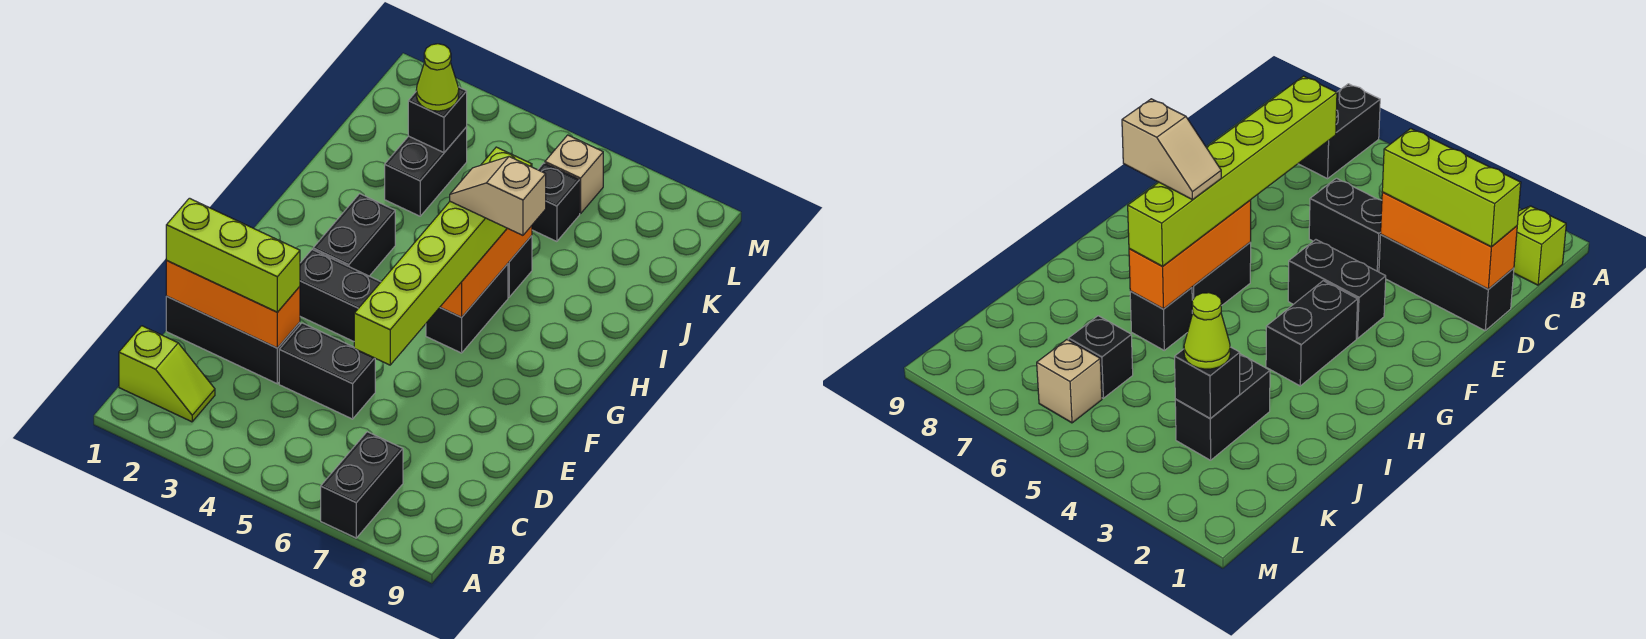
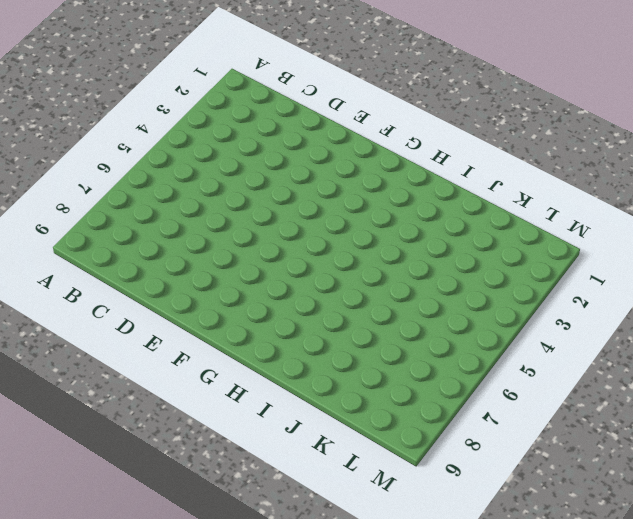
none -> black brick A7:B7 level 1
none -> lime slope B1:B2 level 1 top 1
none -> black brick D1:D3 level 1

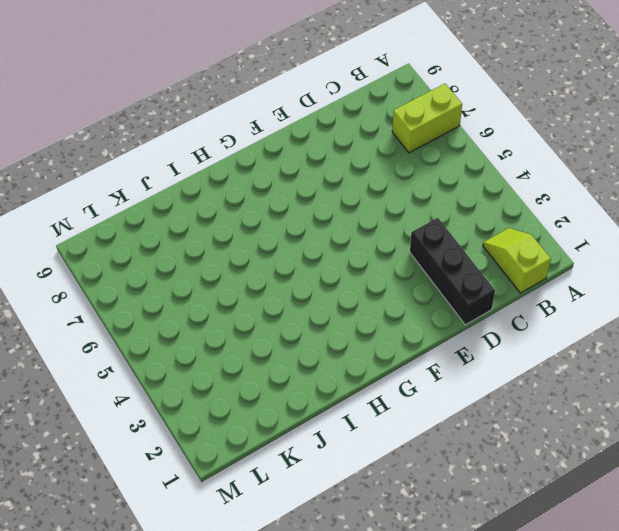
lime brick A7:B7 level 1 -> black brick A7:B7 level 1
none -> black brick D4:D5 level 1
none -> black brick F3:F4 level 1
none -> black brick G3:H3 level 1

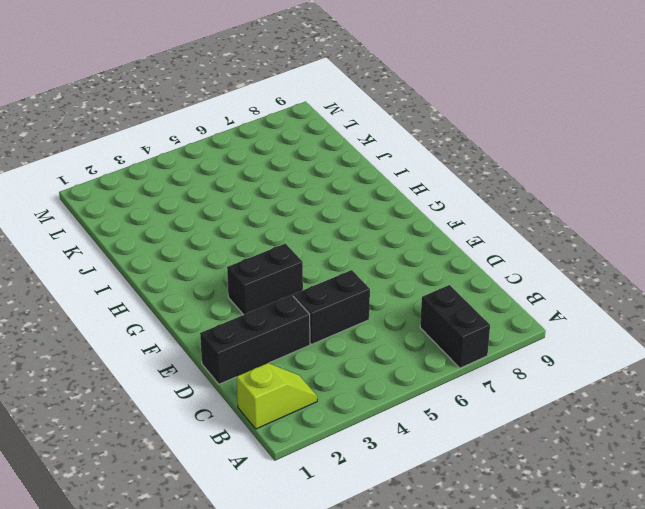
none -> black brick G3:H3 level 1
none -> black brick G6:H6 level 1
none -> black brick I6 level 1

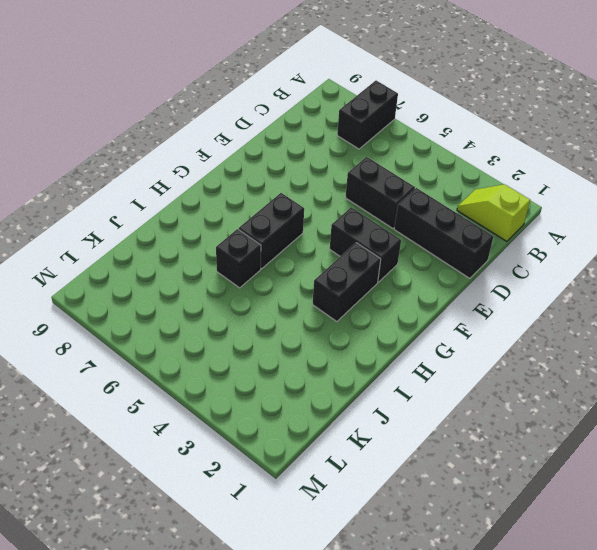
none -> black brick J3:K3 level 1
none -> black brick K6 level 1
none -> tan brick L6 level 1

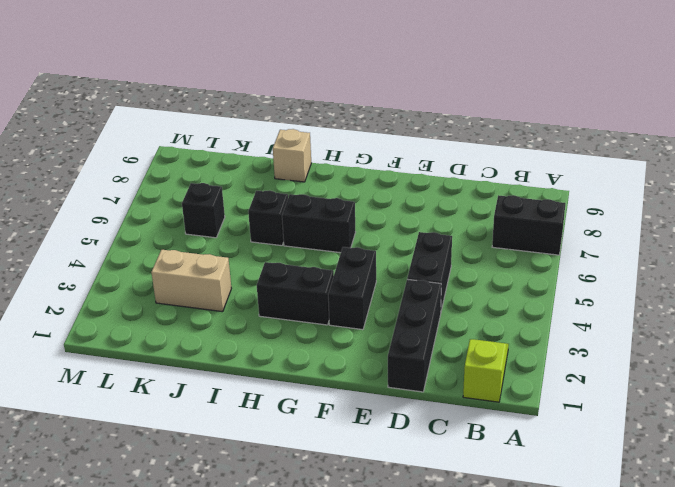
tan brick I9 level 1 -> tan brick L6 level 1
tan brick J3:K3 level 1 -> black brick J3:K3 level 1
none -> orange brick D1:D3 level 2
none -> orange brick G6:I6 level 2
none -> black brick K3 level 2

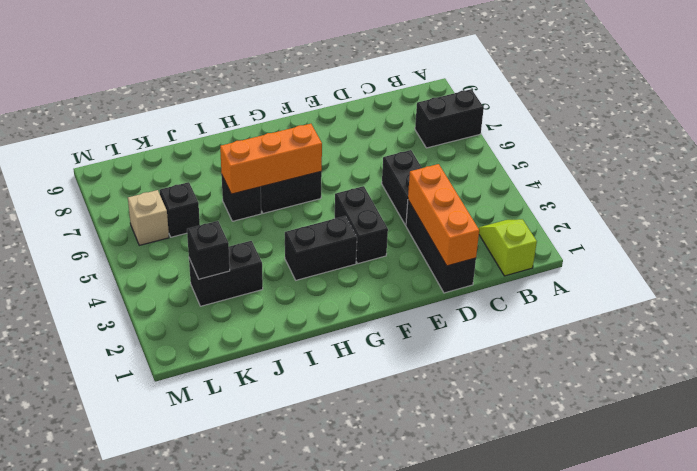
none -> lime brick D1:D3 level 3
none -> lime brick D6:I6 level 3
none -> lime cone K3 level 3

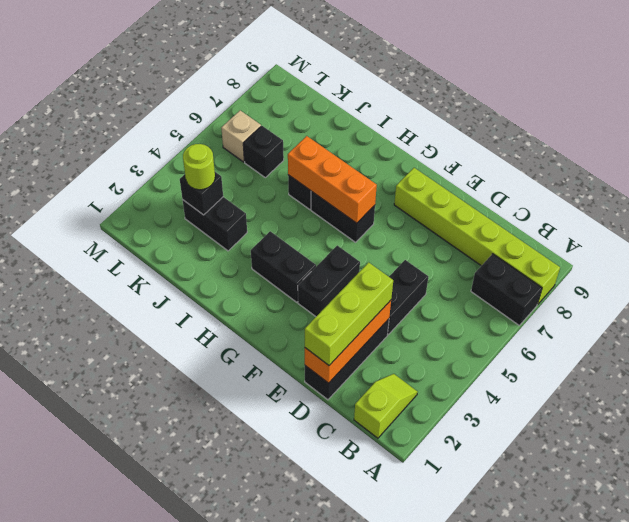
lime brick A8:F8 level 1 -> lime brick D6:I6 level 3
lime round brick K3 level 3 -> lime cone K3 level 3
none -> tan slope H6:H7 level 4 top 7

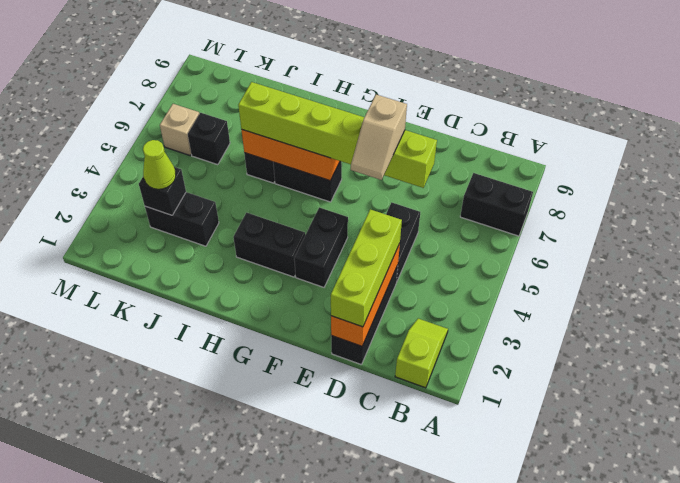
tan slope E5:E6 level 4 top 6 -> tan slope H6:H7 level 4 top 7

